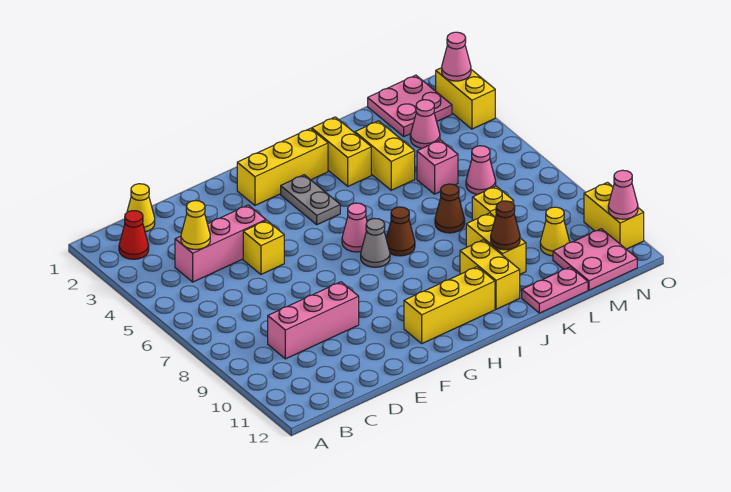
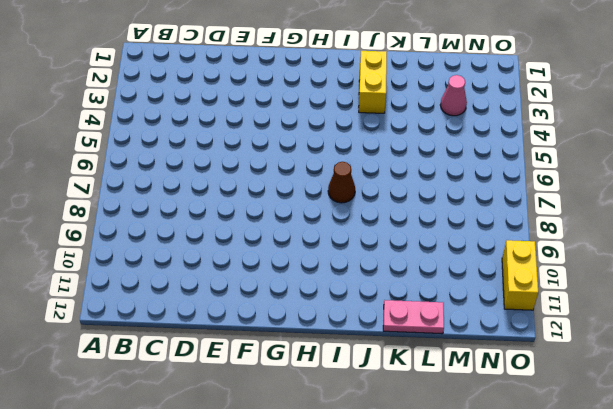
none -> red cone B2 level 1
none -> yellow cone C1 level 1
none -> pink brick C4:E4 level 1
none -> pink brick C9:E9 level 1

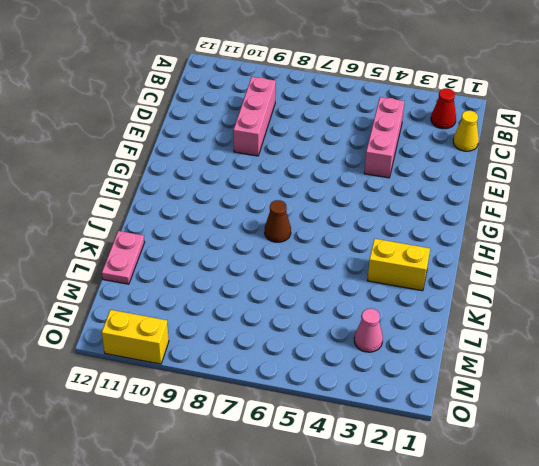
none -> yellow brick E5 level 1
none -> yellow brick G2:I2 level 1
none -> yellow brick G11:I11 level 1
none -> grey plate H3:H4 level 1

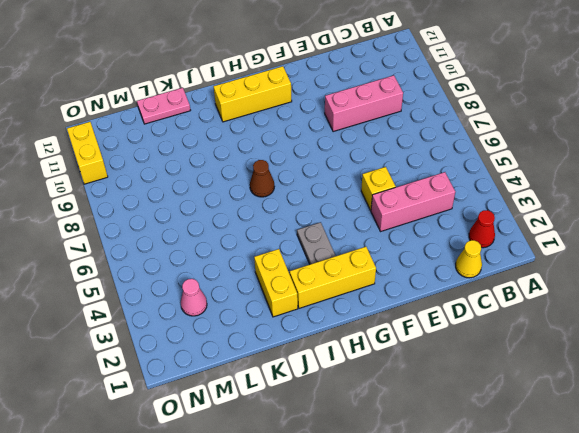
none -> pink cone H6 level 1
none -> grey cone H7 level 1
none -> yellow brick J10:J11 level 1
none -> yellow brick K3:K4 level 1

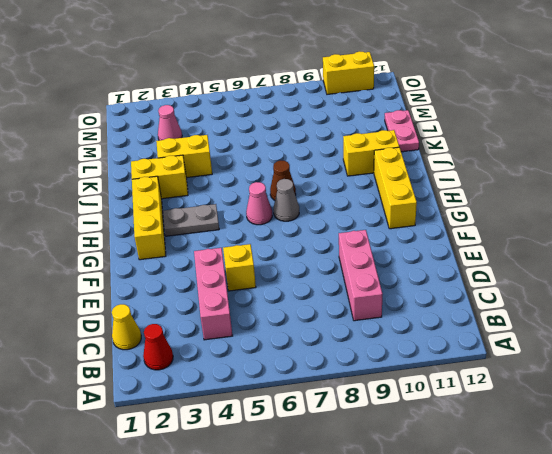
none -> brown cone K7 level 1
none -> yellow brick K9:K10 level 1
none -> pink brick L5 level 1
none -> yellow brick L8 level 1

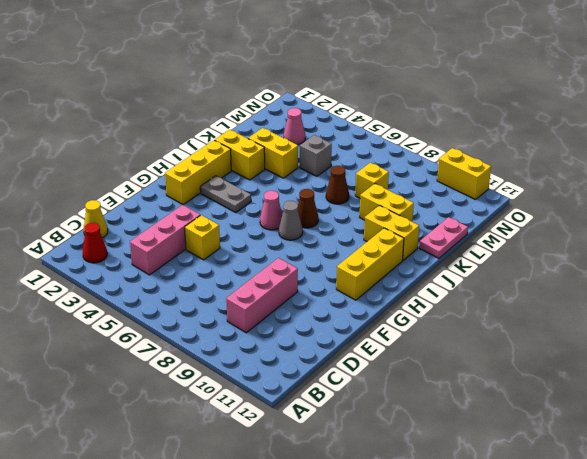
grey brick L5 level 1 -> pink brick L5 level 1
none -> pink plate M1:N2 level 1
none -> pink cone M6 level 1
none -> yellow cone M10 level 1
none -> pink plate M11:N12 level 1

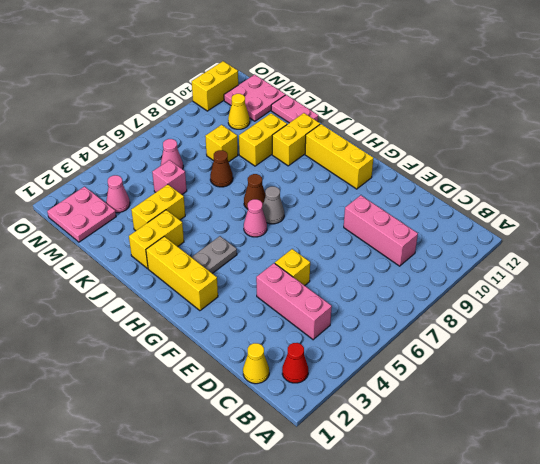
none -> yellow brick O2:O3 level 1
none -> yellow cone C4 level 2
none -> brown cone K10 level 2
none -> pink cone O2 level 2

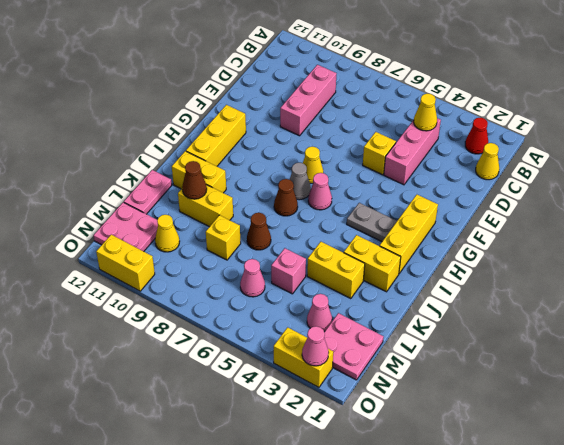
yellow cone G7 level 1 -> none
none -> pink cone O11 level 2

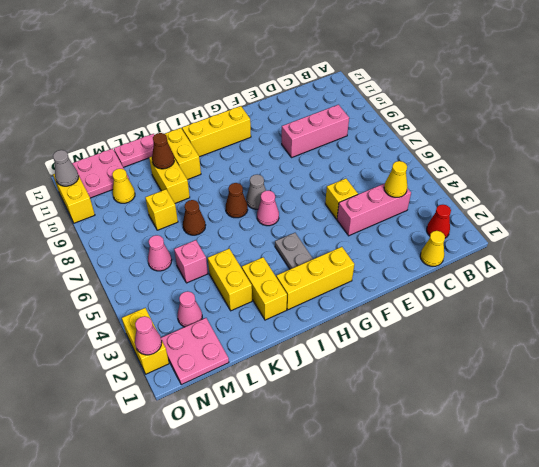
grey cone O11 level 2 -> pink cone O11 level 2

